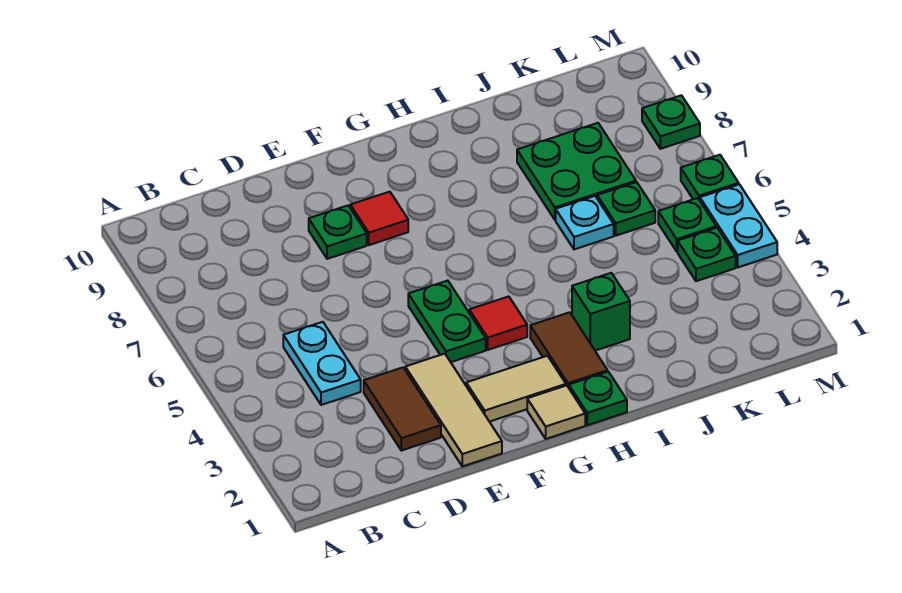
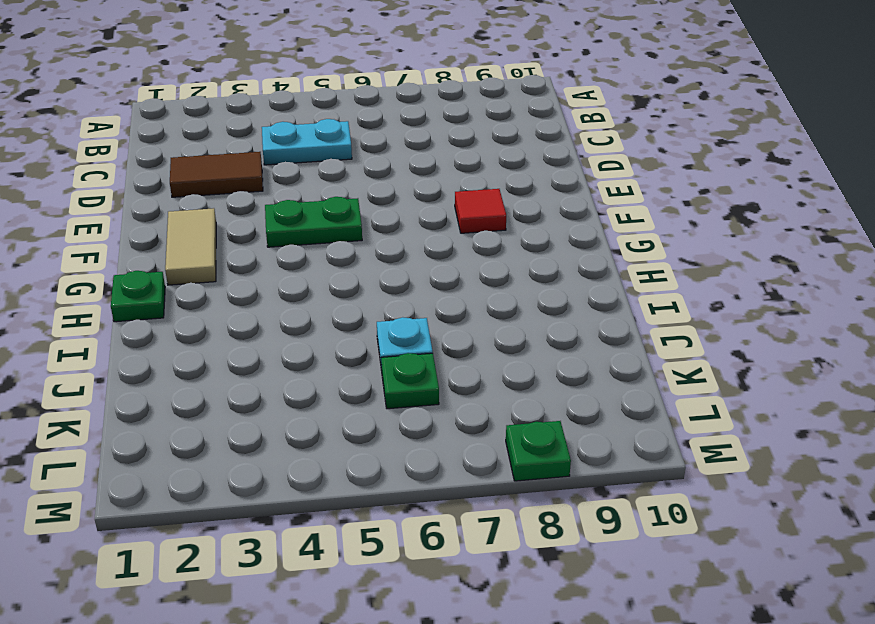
none -> tan tile E1:E3 level 1
none -> green plate E8 level 1
none -> tan tile G1 level 1

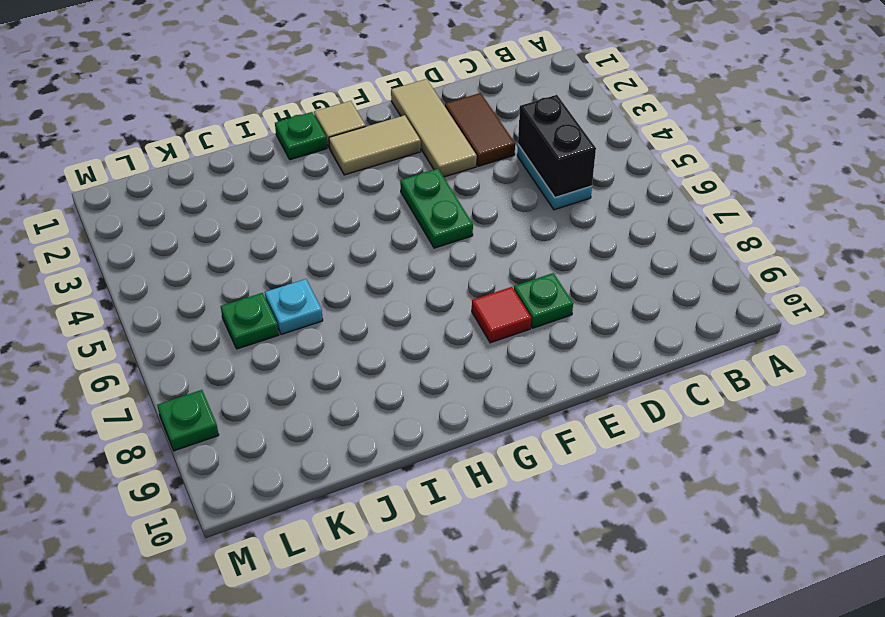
black brick C4:C5 level 2 -> none
none -> red tile G4 level 1
none -> brown tile H2:H3 level 1
none -> green brick I3 level 1

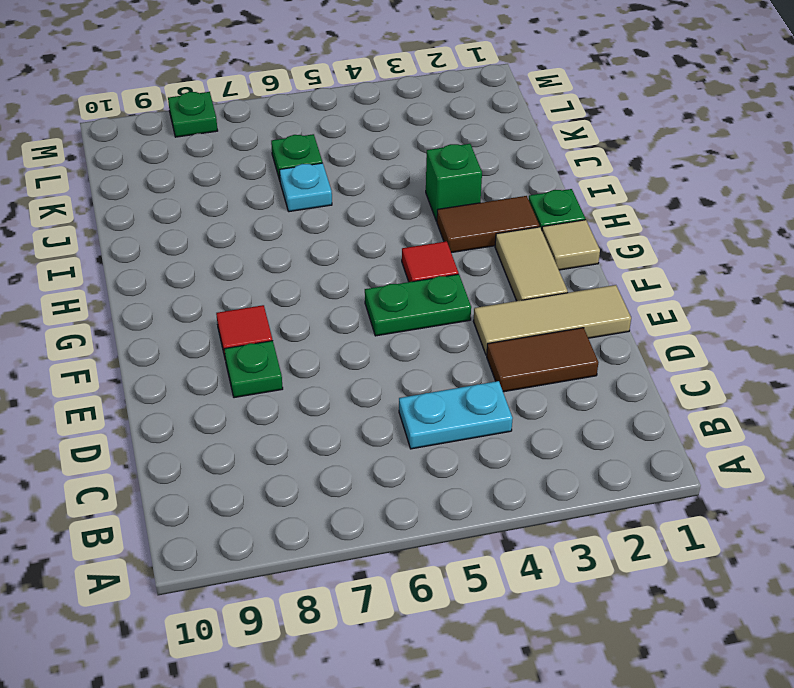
none -> green plate J7:K8 level 1
none -> green plate L4 level 1
none -> green plate L5 level 1

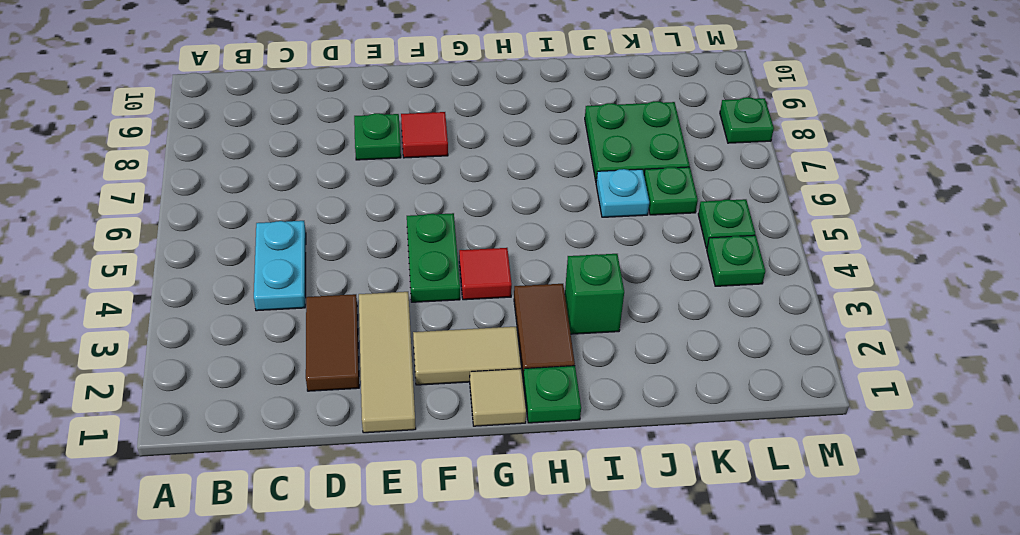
none -> cyan plate M4:M5 level 1
none -> green plate M6 level 1

